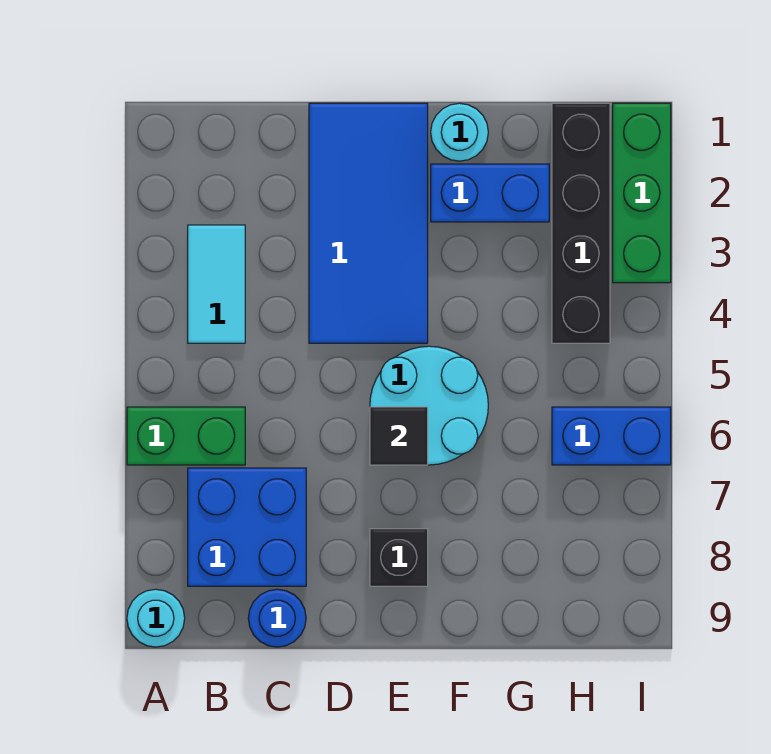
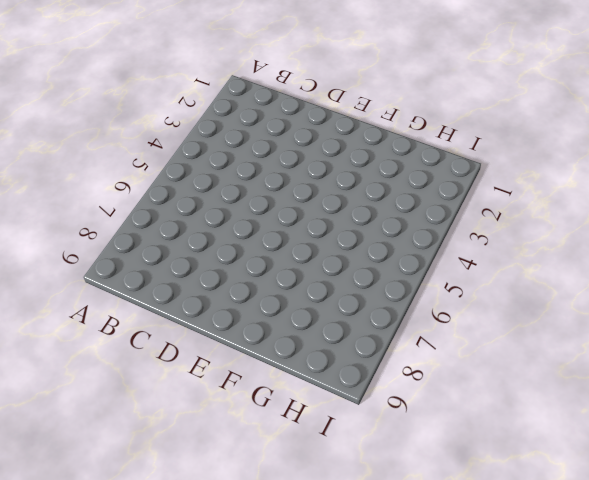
none -> green brick A6:B6 level 1
none -> cyan round brick A9 level 1
none -> cyan tile B3:B4 level 1

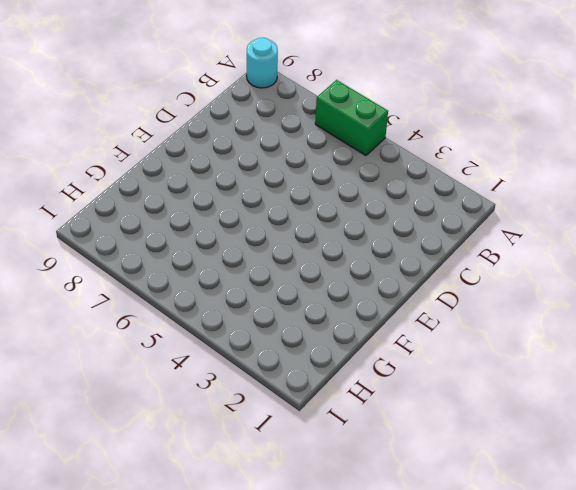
green brick A5:A6 level 1 -> green brick A6:B6 level 1
none -> cyan tile B3:B4 level 1
none -> blue brick B7:C8 level 1
none -> blue round brick C9 level 1

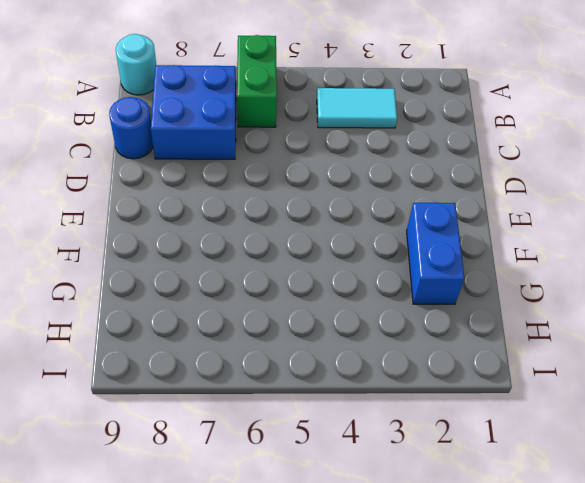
none -> blue tile D1:E4 level 1
none -> cyan round brick E5:F6 level 1
none -> black brick E8 level 1

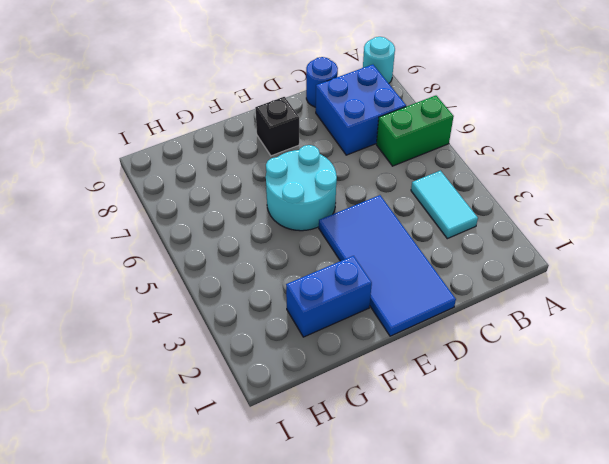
none -> cyan round brick F1 level 1
none -> black brick H1:H4 level 1
none -> blue brick H6:I6 level 1

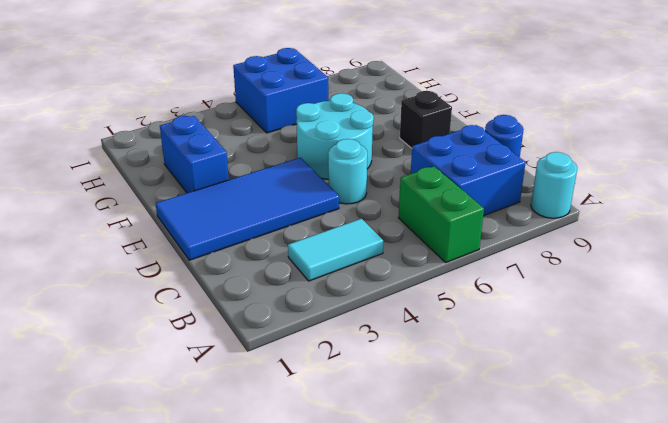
cyan round brick D5 level 1 -> cyan round brick F1 level 1
blue brick H5:I6 level 1 -> blue brick H6:I6 level 1
none -> black brick H1:H4 level 1
none -> green brick I1:I3 level 1
none -> black tile E6 level 2

